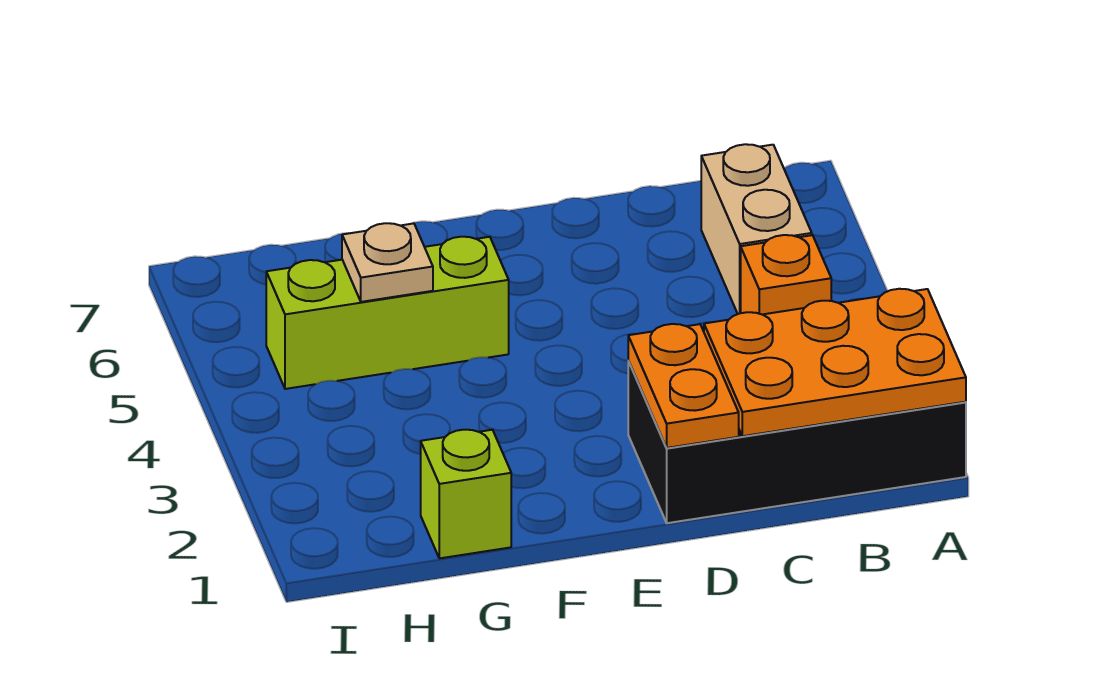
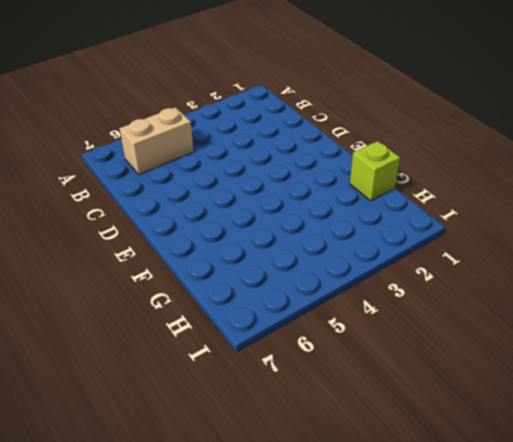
none -> black brick A1:D2 level 1
none -> orange brick B4 level 1

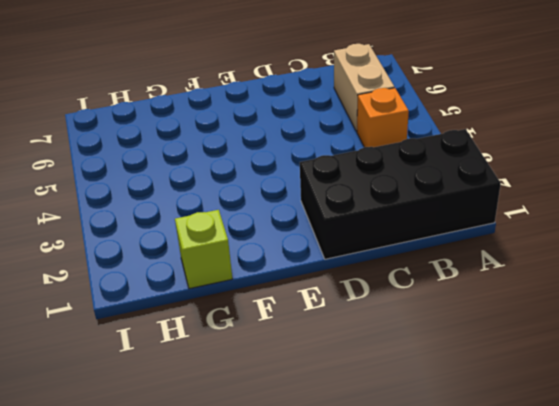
none -> lime brick F5:H5 level 1
none -> orange plate A1:C2 level 2

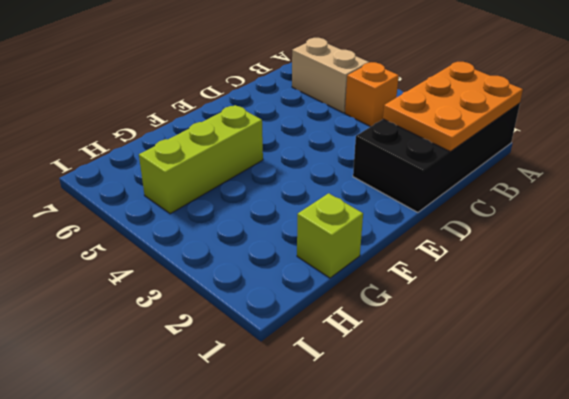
none -> orange plate D1:D2 level 2
none -> tan plate G5 level 2

